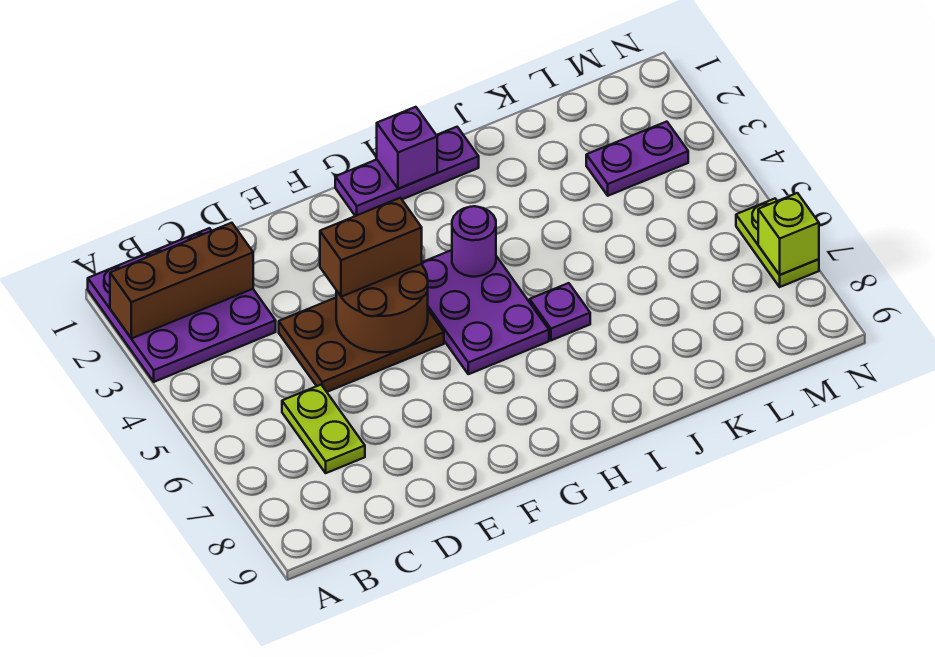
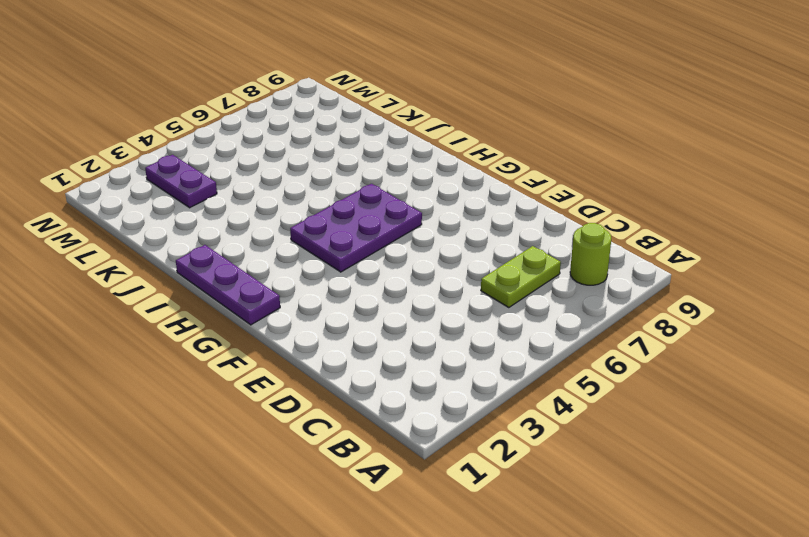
lime round brick B8 level 1 -> none
none -> purple plate A1:C3 level 1
none -> brown plate D4:F5 level 1
none -> purple plate I6 level 1

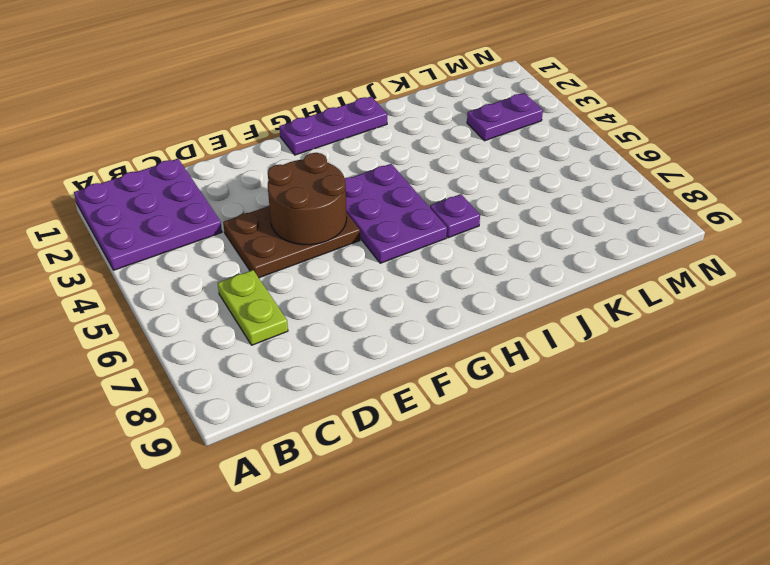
none -> lime plate N6:N7 level 1
none -> brown brick A2:C2 level 2
none -> purple brick H1 level 2

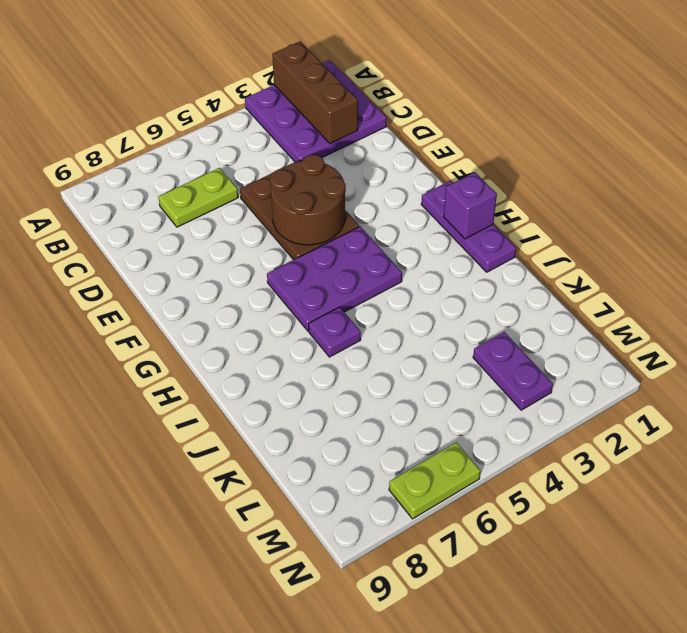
none -> purple round brick H4 level 2
none -> lime brick N7 level 2
none -> brown brick E4:F4 level 3

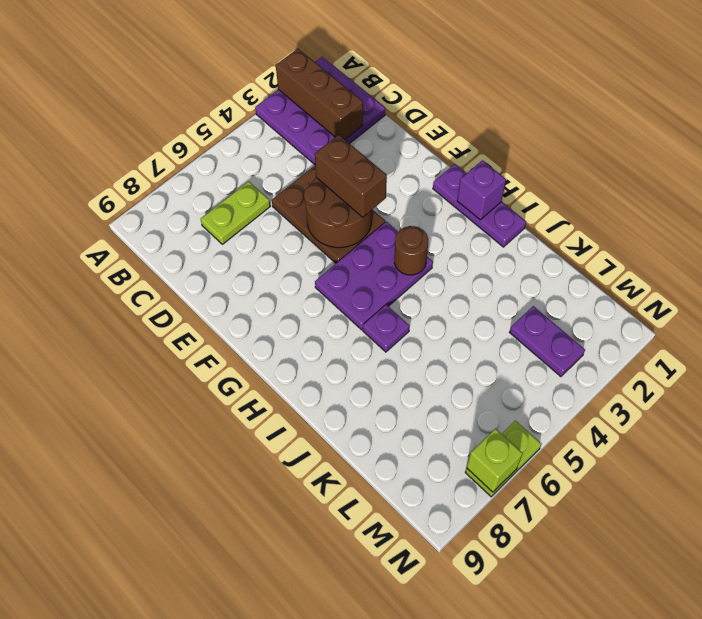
brown round brick H4 level 2 -> purple round brick H4 level 2

